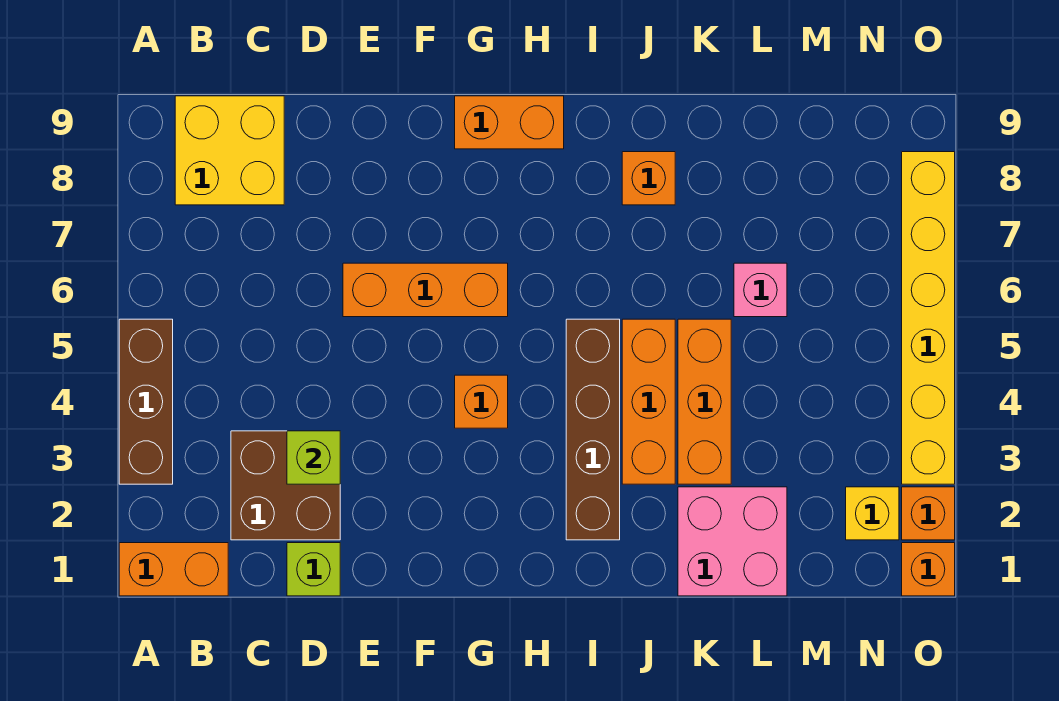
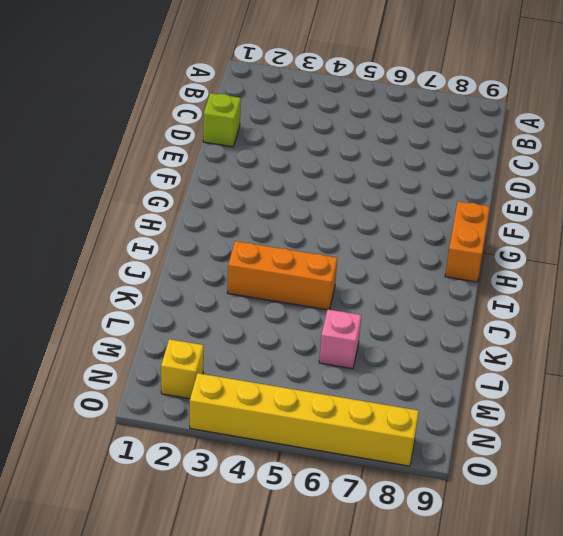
none -> orange brick A1:B1 level 1
none -> brown brick A3:A5 level 1
none -> yellow brick B8:C9 level 1

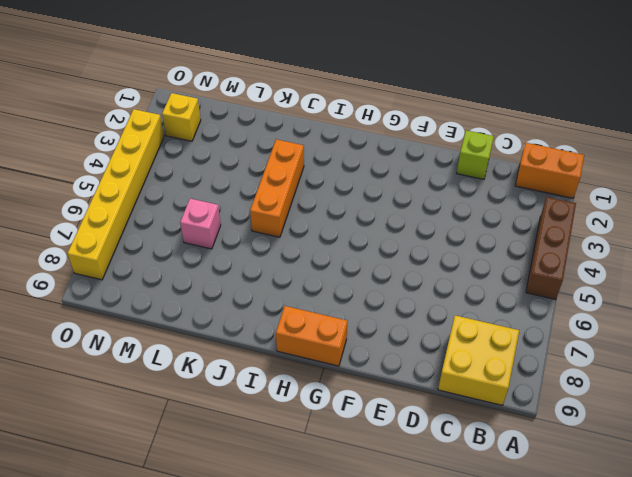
none -> brown brick C2:D3 level 1
none -> orange brick E6:G6 level 1
none -> orange brick G4 level 1

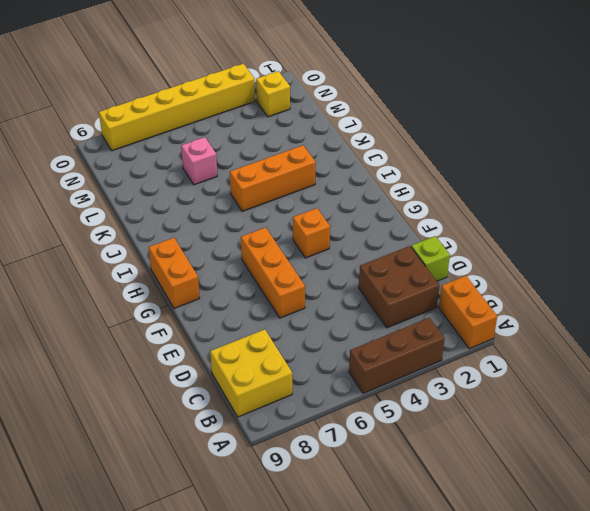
none -> brown brick I2:I5 level 1
none -> orange brick J8 level 1
none -> pink brick K1:L2 level 1

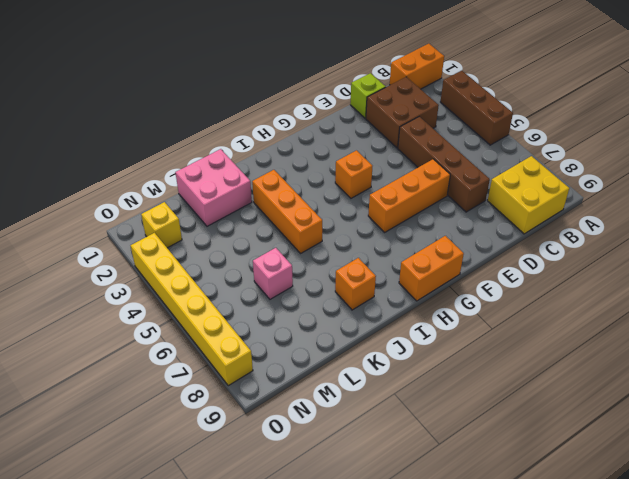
brown brick D4:D7 level 1 -> brown brick I2:I5 level 1
none -> orange brick K3:K5 level 1
none -> orange brick O1 level 1
none -> orange brick O2 level 1

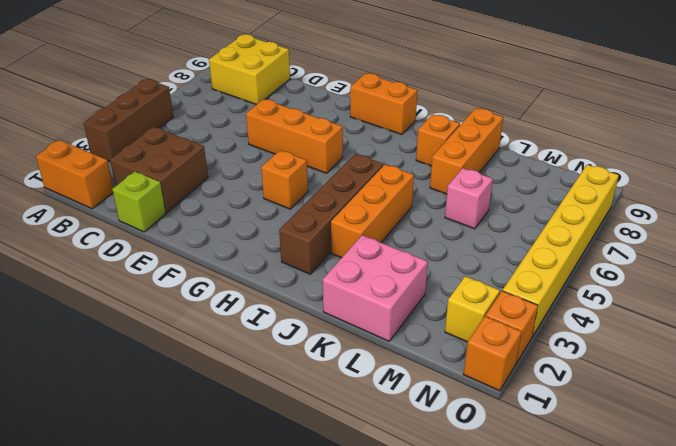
orange brick K7:K9 level 1 -> orange brick K3:K5 level 1
none -> lime brick D3 level 2

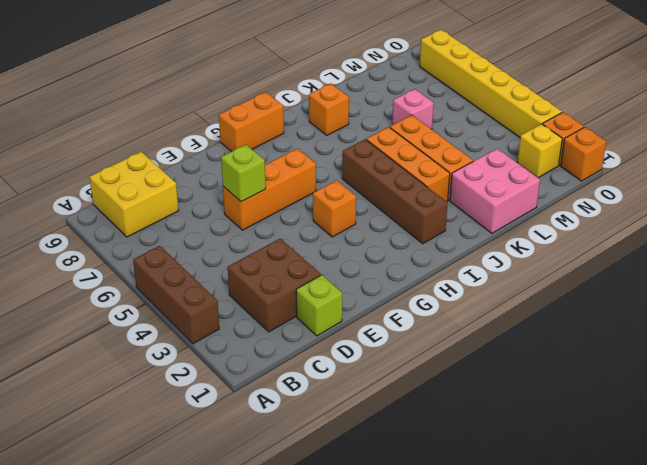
lime brick E6 level 2 -> lime brick D3 level 2
none -> orange brick A1:B1 level 1

